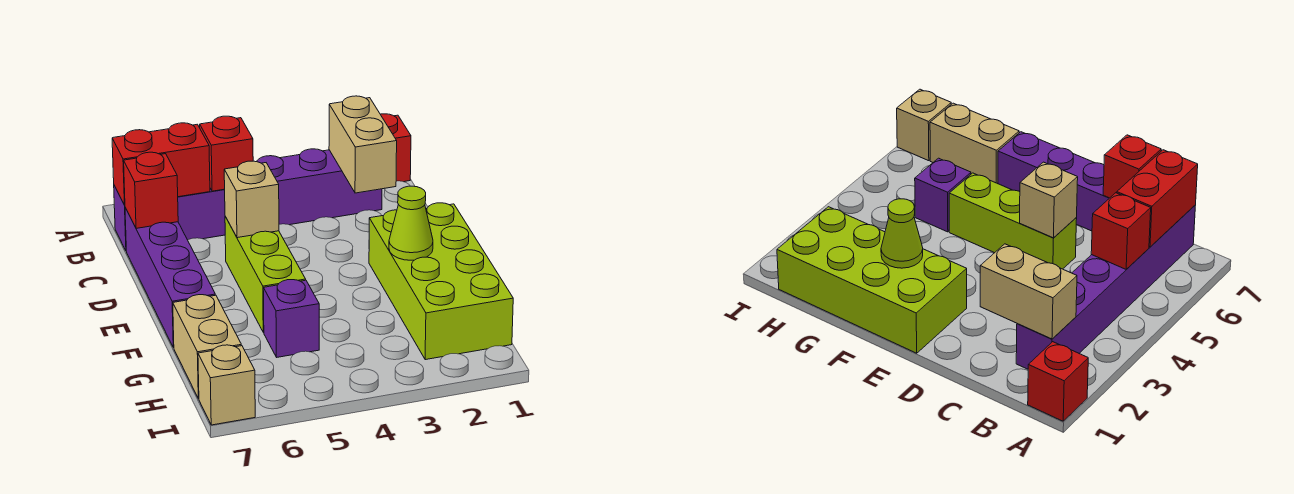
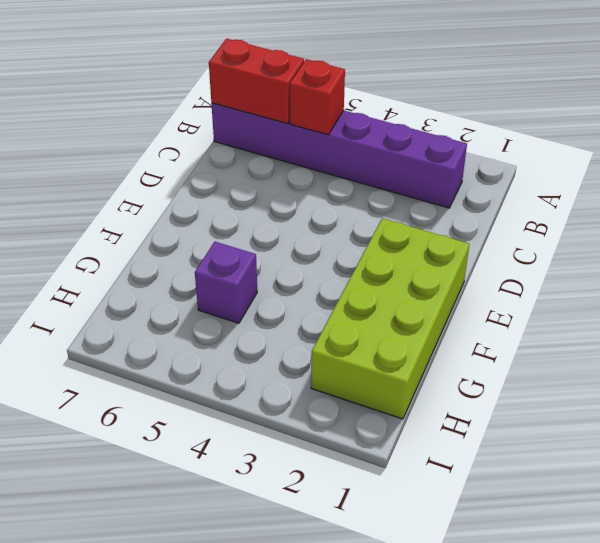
none -> red brick A1 level 1
none -> purple brick C7:F7 level 1
none -> lime brick D5:F5 level 1

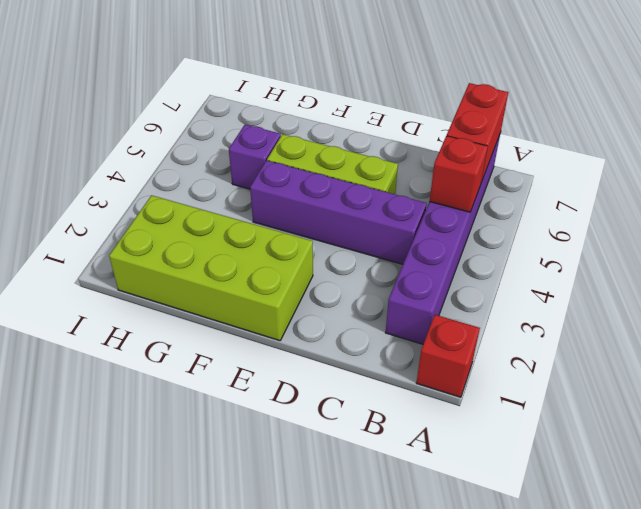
purple brick C4:F4 level 1 -> purple brick C7:F7 level 1
none -> tan brick G7:H7 level 1
none -> tan brick I7 level 1
none -> tan brick B2:C2 level 2

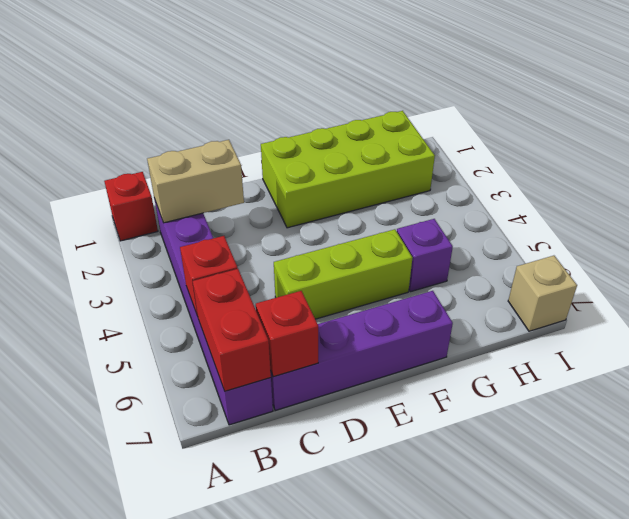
none -> tan brick G7:H7 level 1
none -> tan brick D5 level 2
none -> lime cone F2 level 2

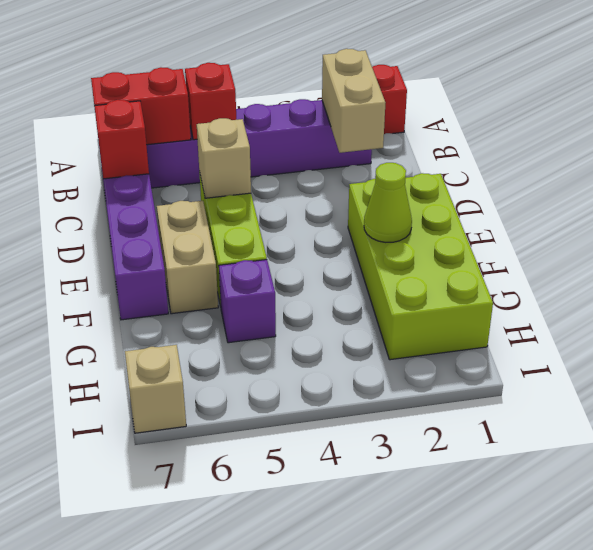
tan brick E6:F6 level 1 -> tan brick G7:H7 level 1

